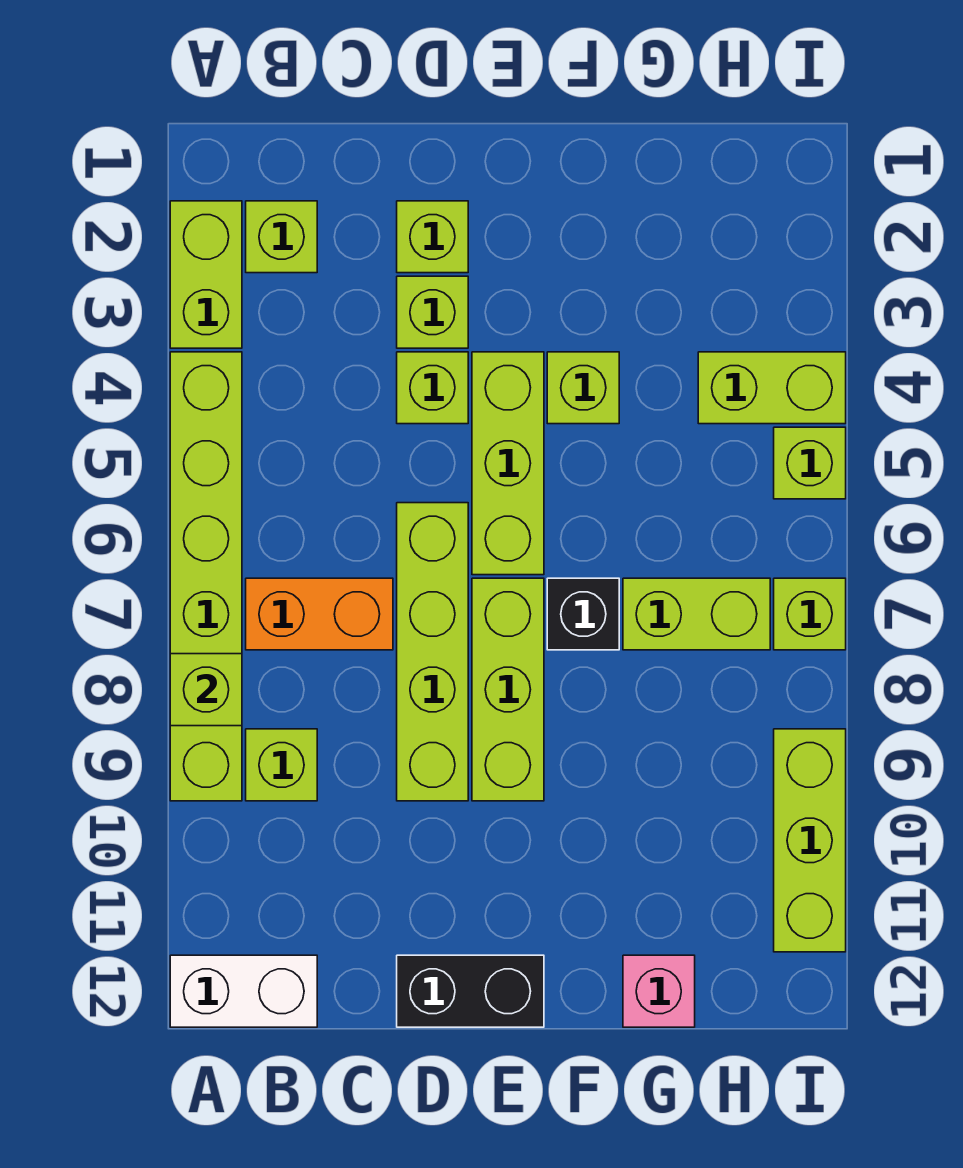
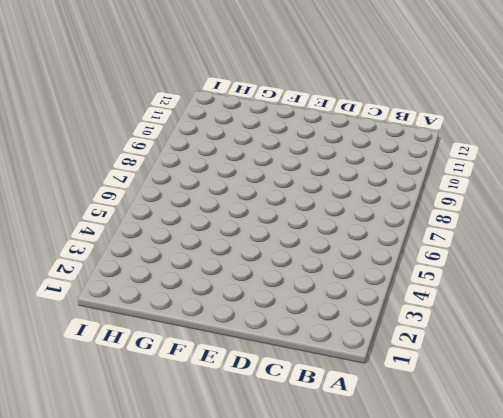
none -> lime brick A2:A3 level 1
none -> lime brick A4:A9 level 1
none -> white brick A12:B12 level 1

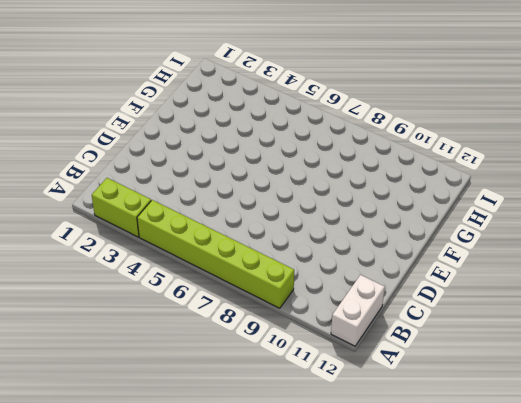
none -> lime brick B2 level 1
none -> orange brick B7:C7 level 1
none -> lime brick B9 level 1

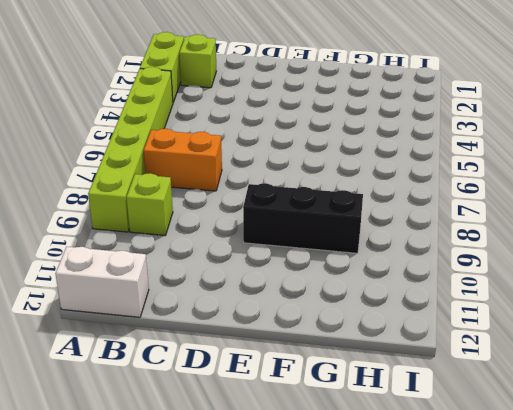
black brick E9:G9 level 1 -> lime brick E7:E9 level 1
none -> lime brick D2 level 1
none -> lime brick D3 level 1
none -> lime brick D4 level 1

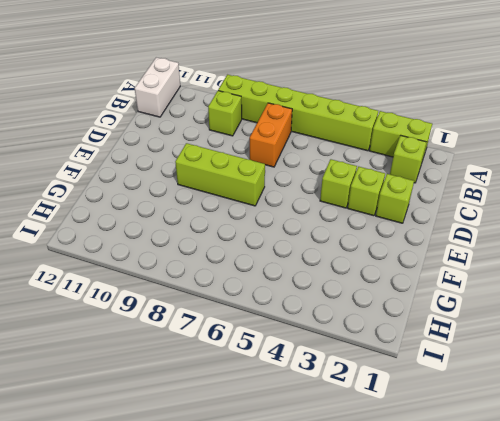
none -> lime brick D6:D9 level 1
none -> black brick D12:E12 level 1
none -> lime brick E4:E6 level 1

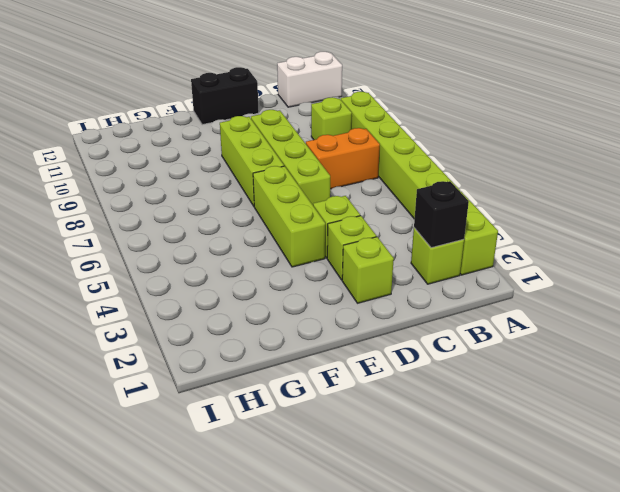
black brick B2 level 2 -> black brick F7 level 1
none -> lime brick F4 level 1
none -> lime brick G7:H7 level 1
none -> pink brick G12 level 1

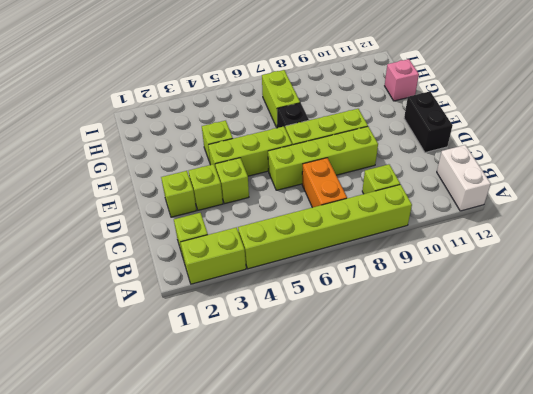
none -> lime brick H4:I4 level 1
none -> lime brick I5 level 1
none -> lime brick I7 level 1

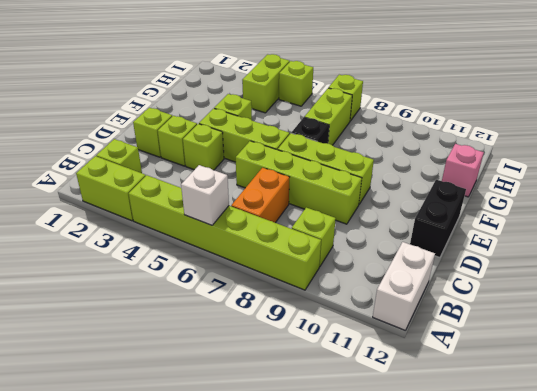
white brick A6 level 2 -> none
none -> lime brick I9:I11 level 1
none -> lime brick A8 level 2

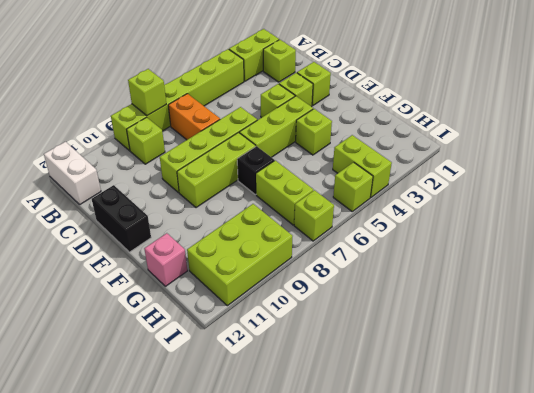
lime brick H9:I11 level 1 -> lime brick I9:I11 level 1

